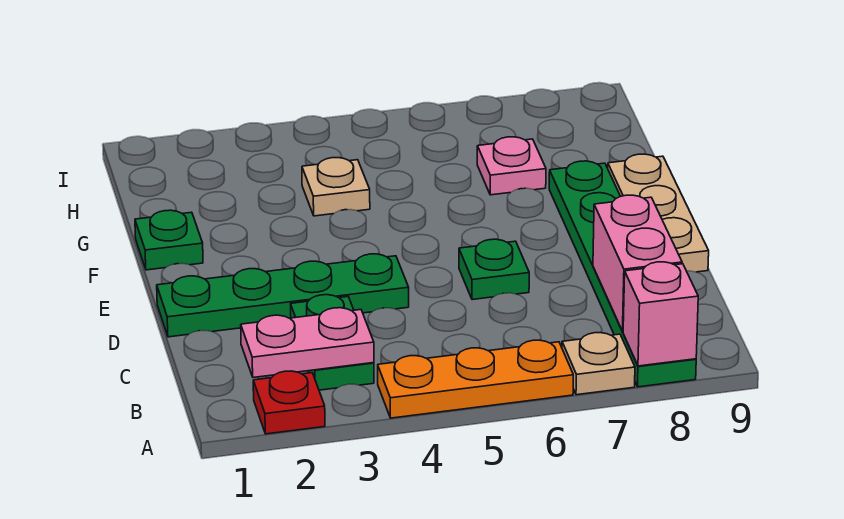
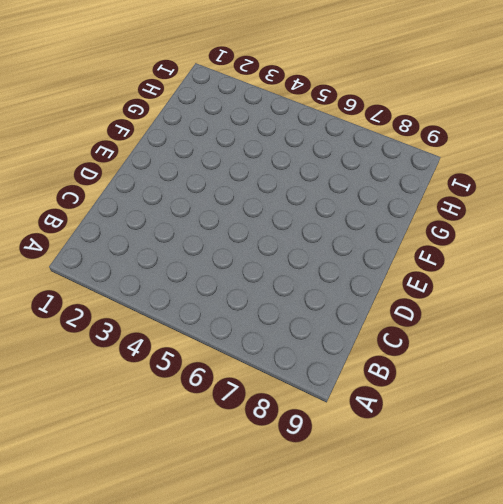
none -> red plate A2 level 1
none -> orange plate A4:A6 level 1
none -> tan plate A7 level 1

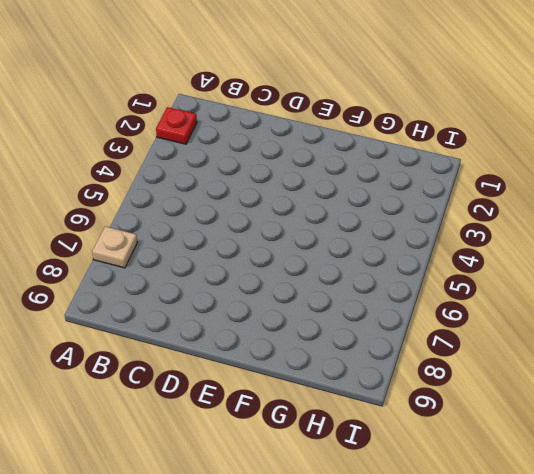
none -> orange plate A4:A6 level 1
none -> green plate A8:F8 level 1
none -> green plate B3:C3 level 1

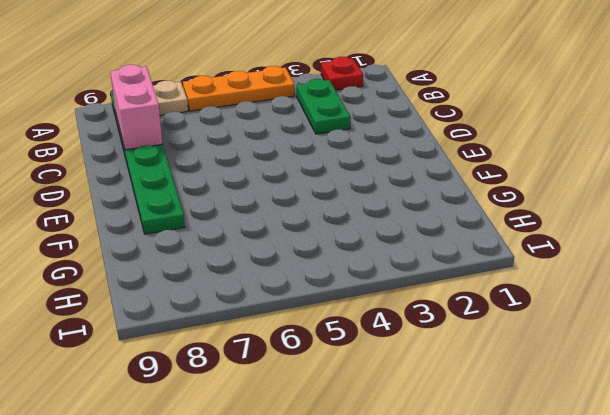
none -> green plate D1:D4 level 1
none -> green plate D6 level 1
none -> tan plate D9:F9 level 1

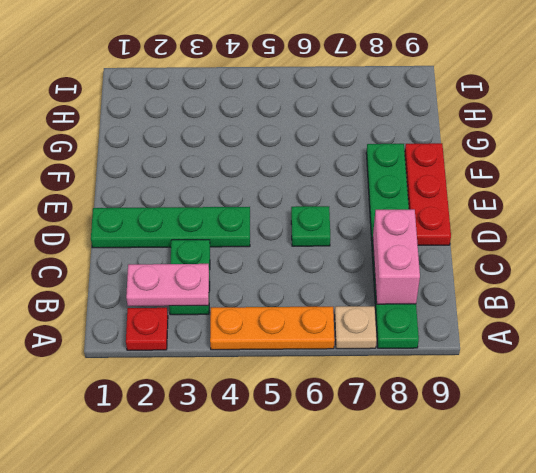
red plate D9:F9 level 1 -> tan plate D9:F9 level 1
none -> green plate F1 level 1
none -> tan plate G4 level 1
none -> pink plate G7 level 1

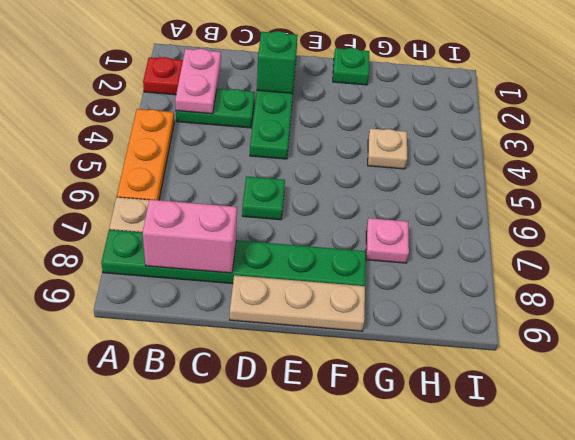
green brick D2 level 2 -> none
none -> pink brick A8 level 2

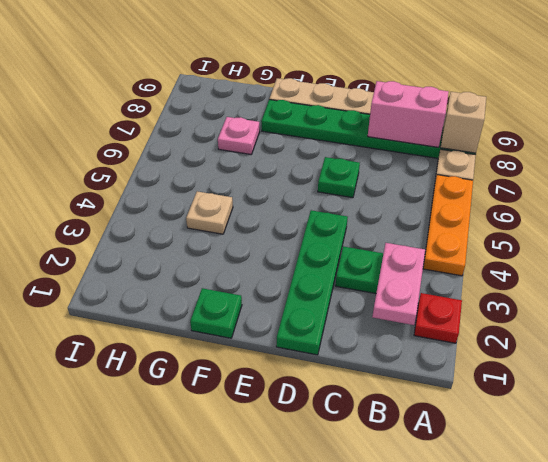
tan brick A8 level 2 -> pink brick A8 level 2

